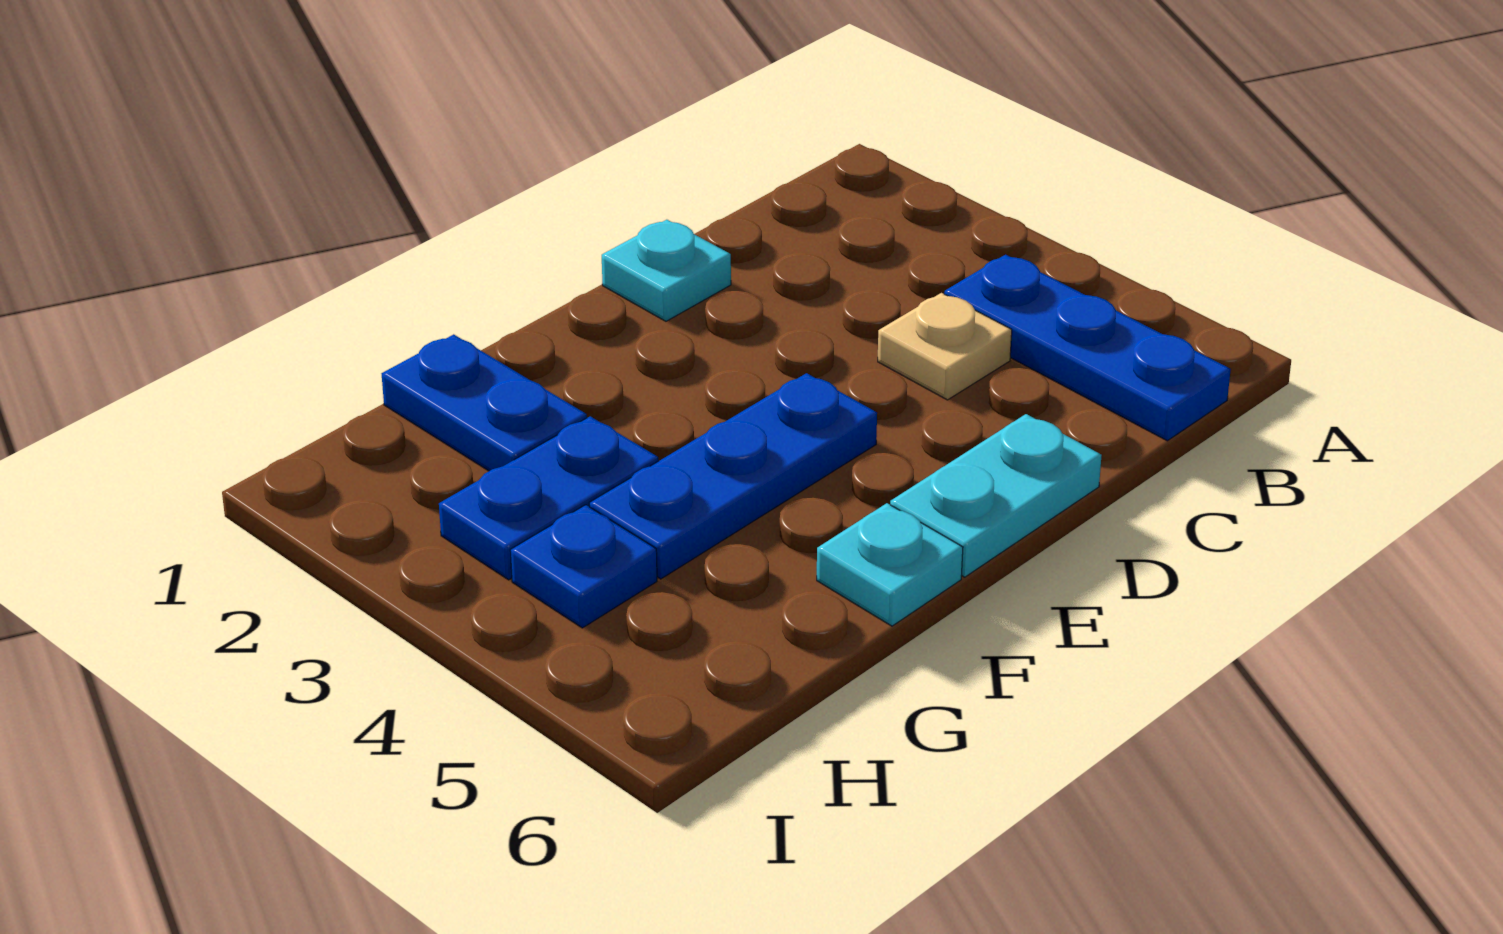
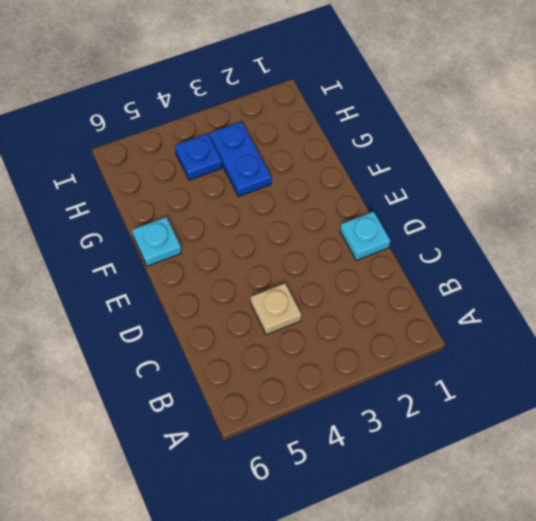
none -> blue plate B4:B6 level 1
none -> cyan plate D6:E6 level 1

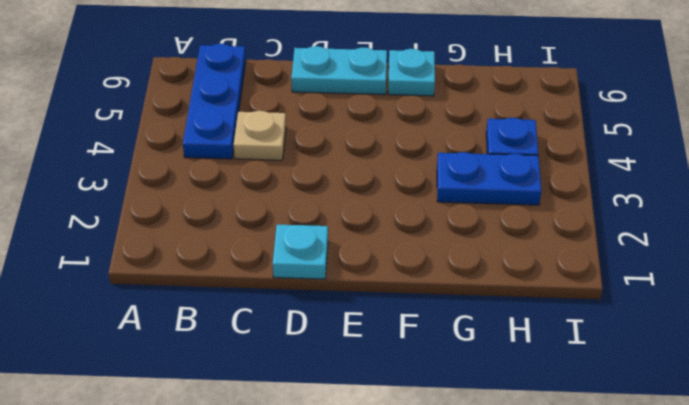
none -> blue plate E4:G4 level 1
none -> blue plate G1:G2 level 1

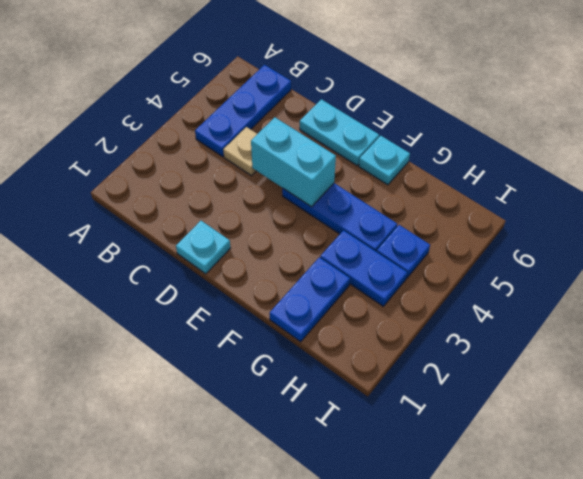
cyan brick D4:E4 level 2 -> none

